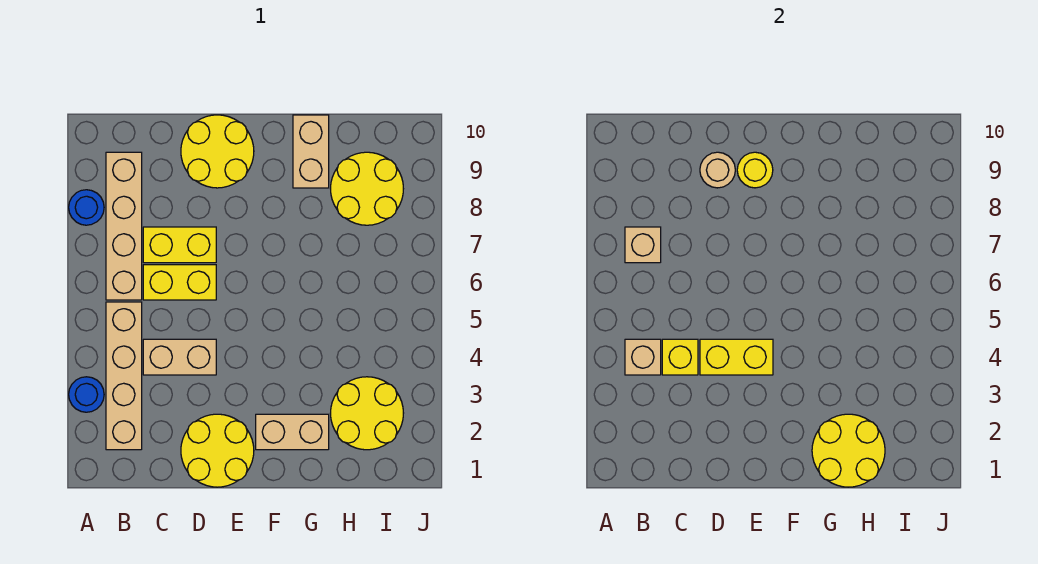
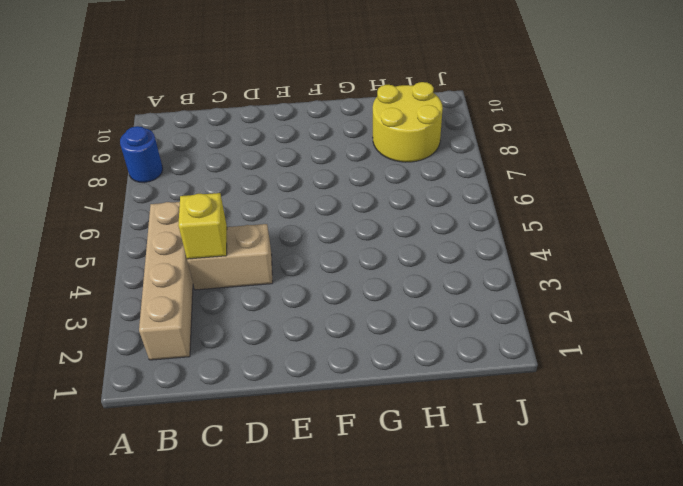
none -> blue round brick A3 level 1
none -> tan brick B6:B9 level 1
none -> yellow brick C6:D6 level 1

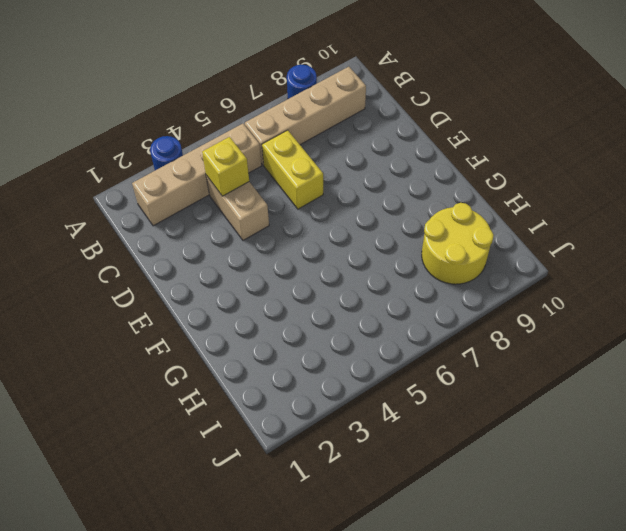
none -> yellow brick C7:D7 level 1
none -> yellow round brick D1:E2 level 1
none -> yellow round brick D9:E10 level 1

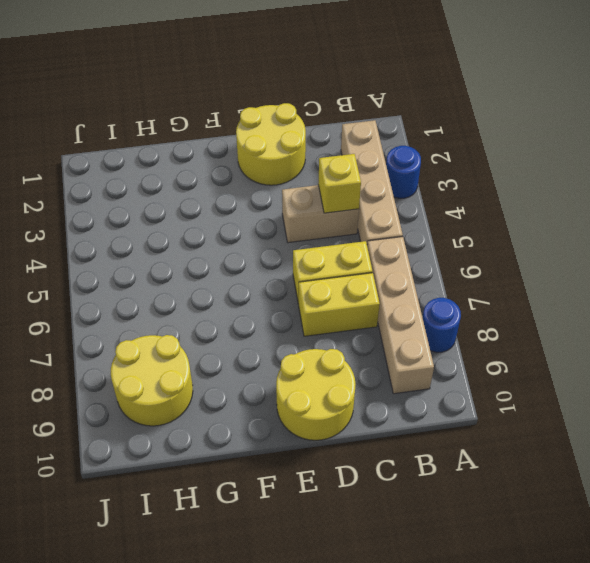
none -> tan brick F2:G2 level 1
none -> tan brick G9:G10 level 1
none -> yellow round brick H2:I3 level 1

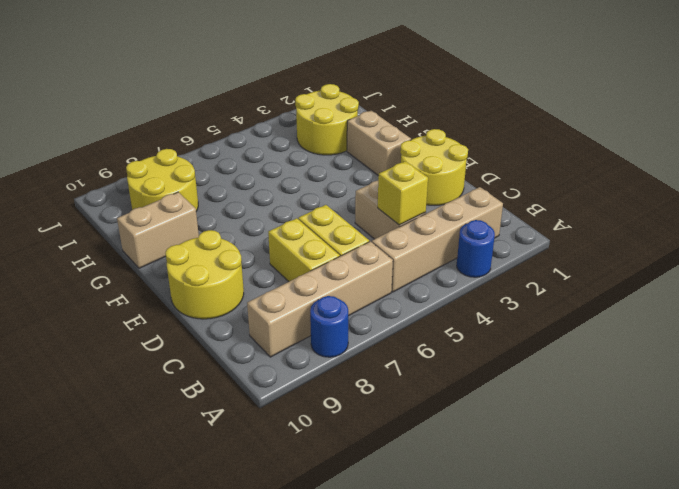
none -> tan brick B4 level 2
none -> tan brick B7 level 2
none -> yellow brick D4:E4 level 2

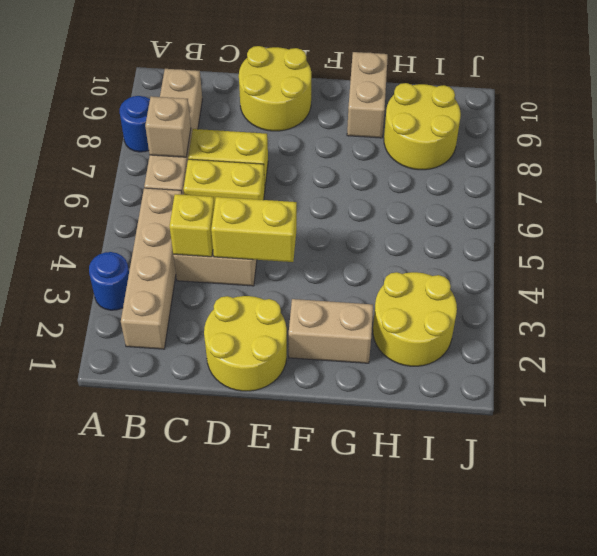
none -> tan brick B4 level 2
none -> tan round brick D9 level 2
none -> yellow round brick E9 level 2

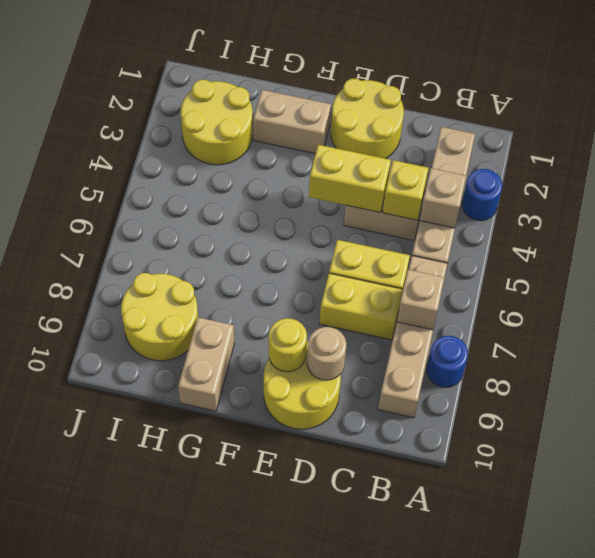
none -> yellow round brick G1:H2 level 2

